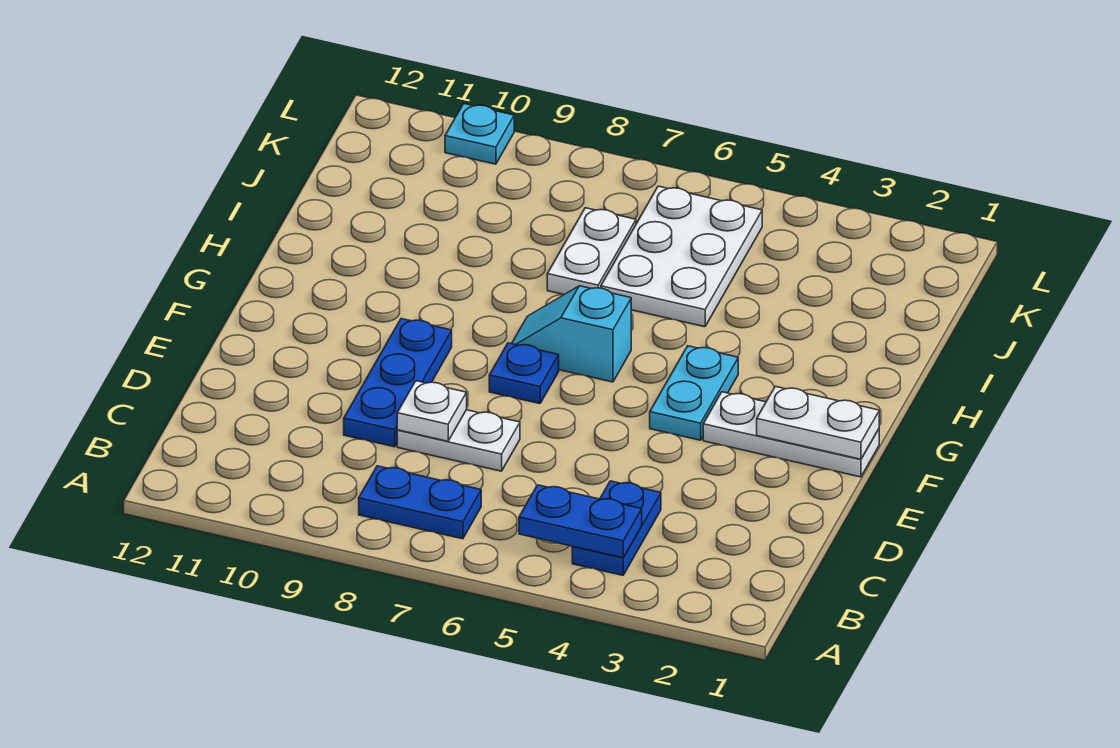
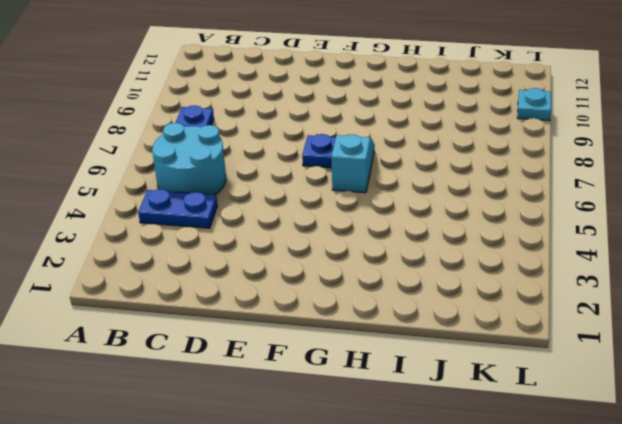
cyan round brick B5:C6 level 1 -> none
none -> white plate D7:D8 level 1
none -> blue plate D9:F9 level 1
none -> white plate F1:F3 level 1

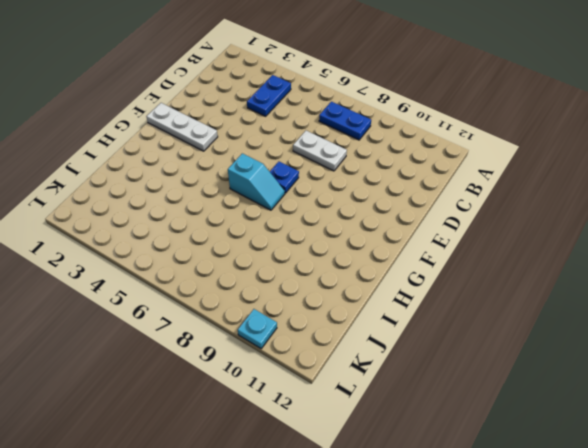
none -> blue plate D9:F9 level 1
none -> cyan plate F4:G4 level 1
none -> white plate I5:K6 level 1

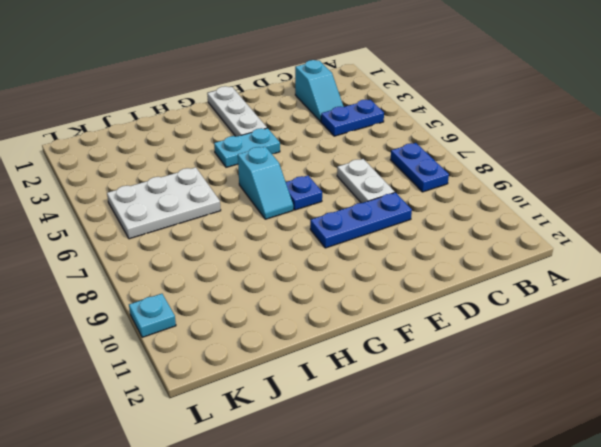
cyan slope C2:C3 level 1 top 2 -> none
none -> white plate I7:J7 level 1
none -> blue plate B4:B5 level 2
none -> white plate D8 level 2

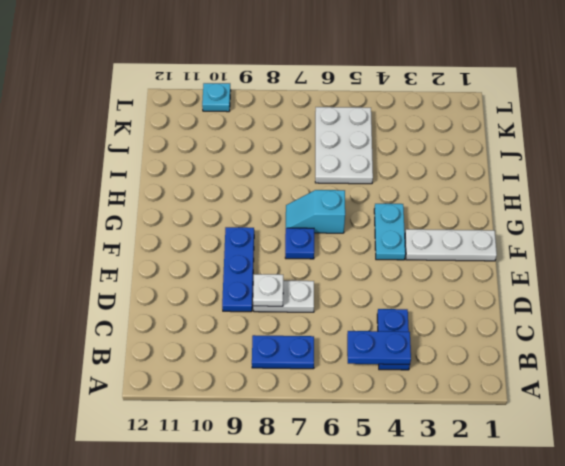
none -> white plate I7:J7 level 1
none -> white plate F1:F2 level 2

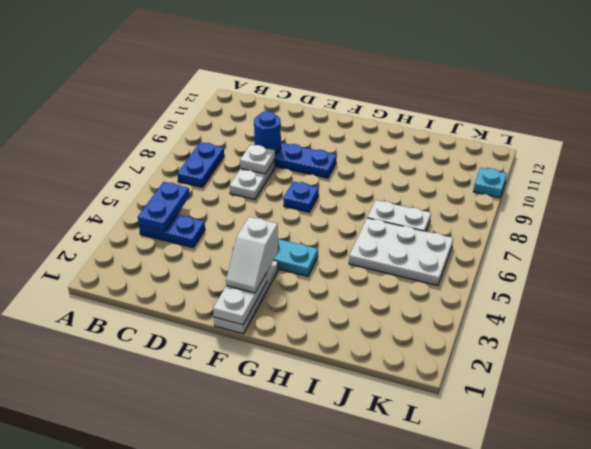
blue round brick D9 level 2 -> none
white slope F2:F3 level 3 top 3 -> none
none -> cyan slope G6:G7 level 1 top 6

